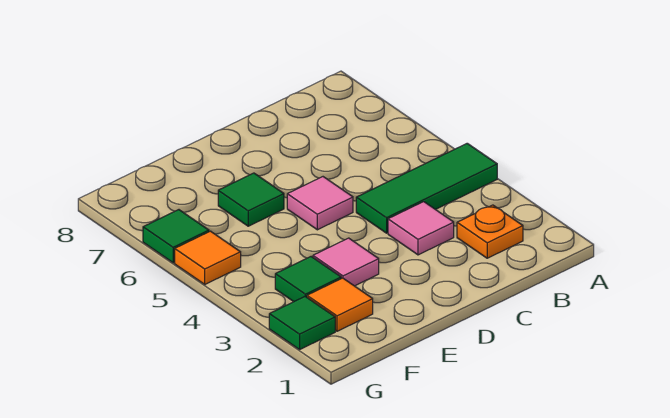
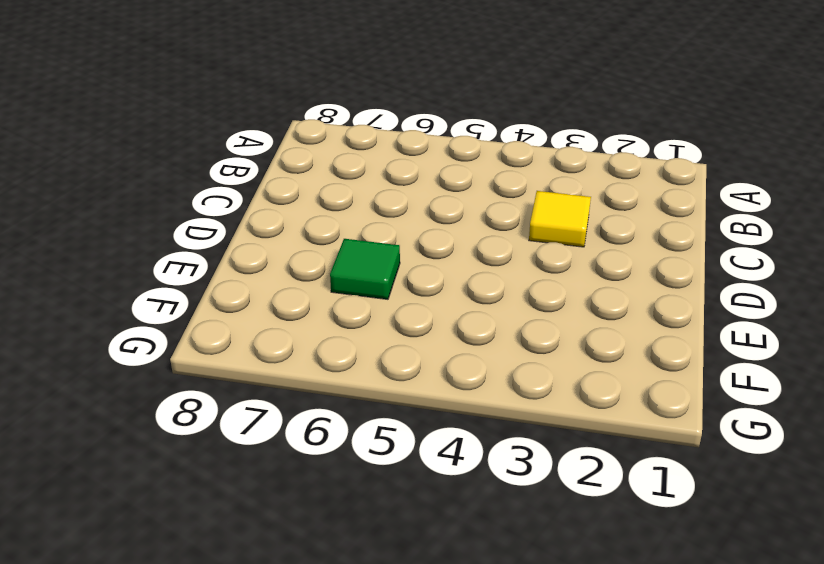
yellow tile C3 level 1 -> pink tile C3 level 1
none -> green tile A4:C4 level 1
none -> orange plate B2 level 1

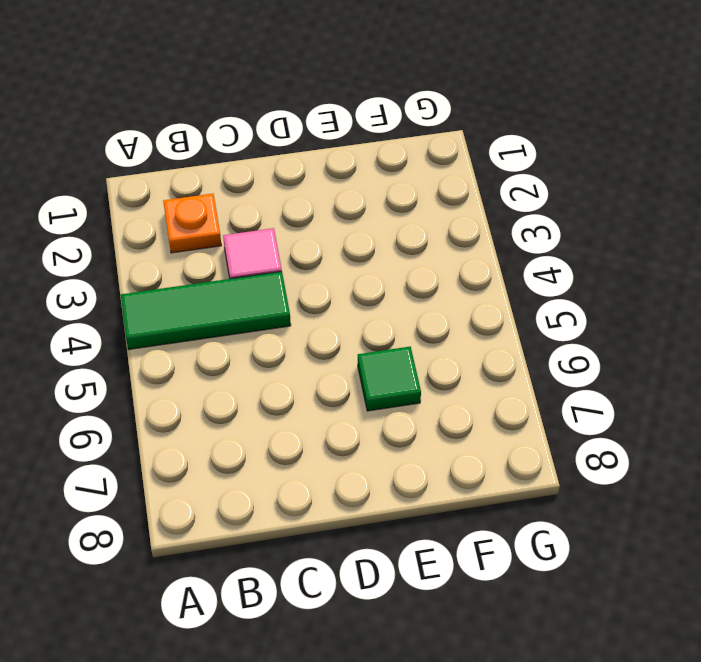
none -> pink tile D5 level 1
none -> pink tile E3 level 1

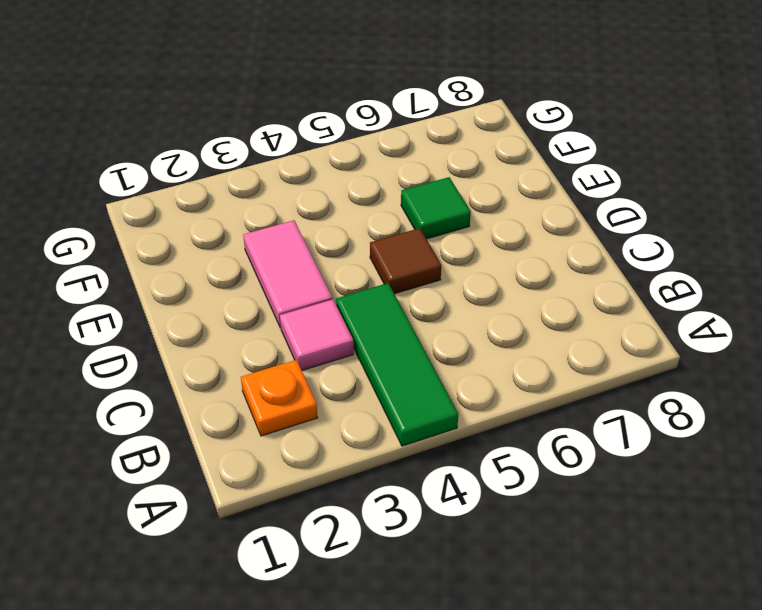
pink tile D3:E3 level 1 -> pink tile E3 level 1
brown tile D5 level 1 -> pink tile D5 level 1
none -> orange tile F2 level 1
none -> green tile F3 level 1

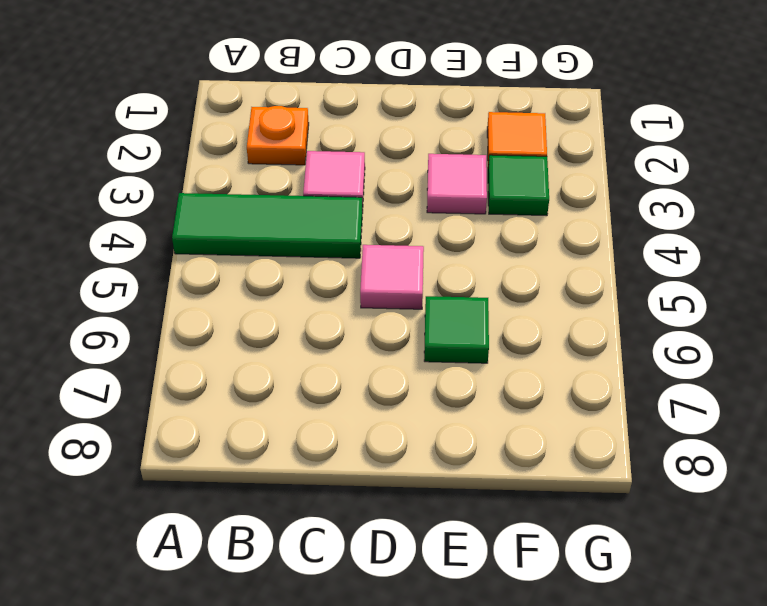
none -> green tile G2 level 1
none -> orange tile G5 level 1

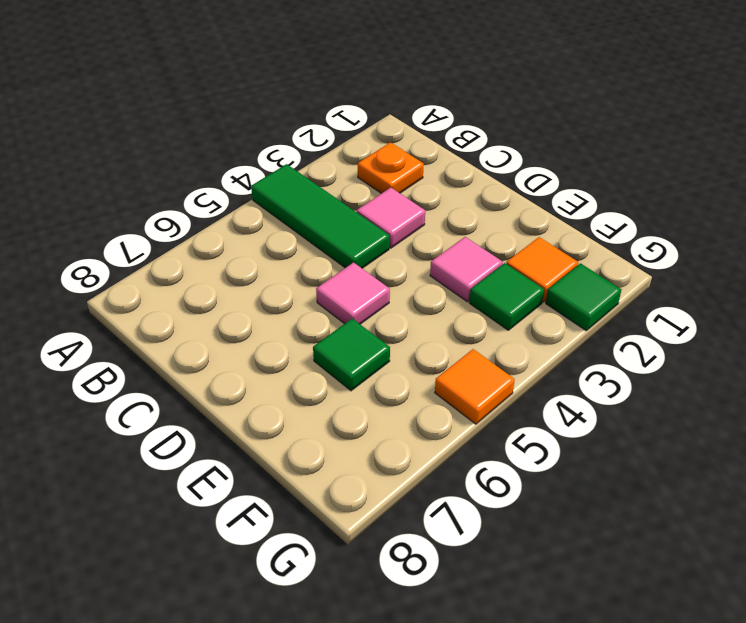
none -> green tile G6 level 1

